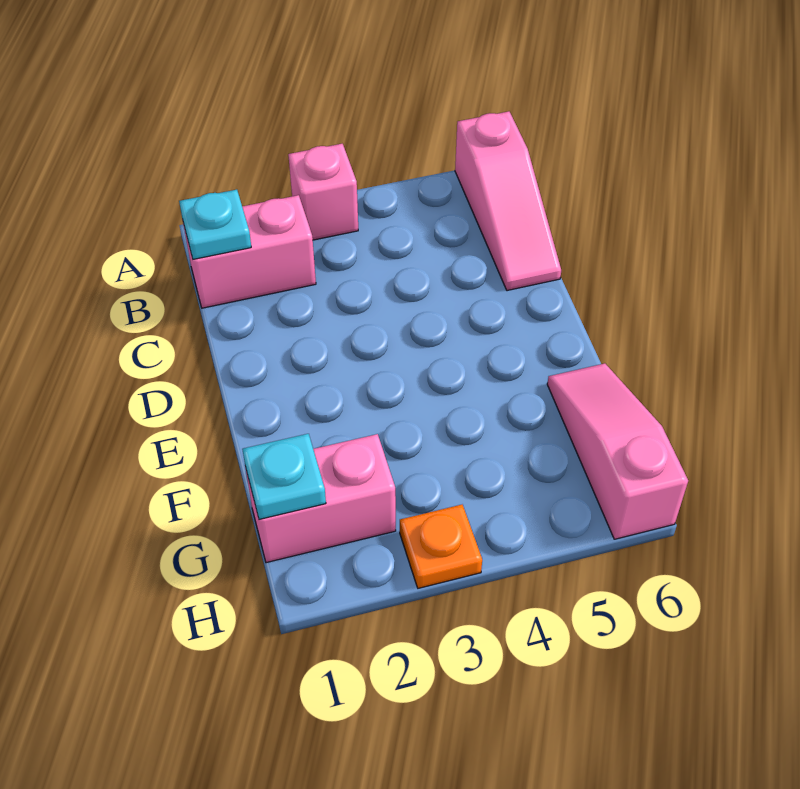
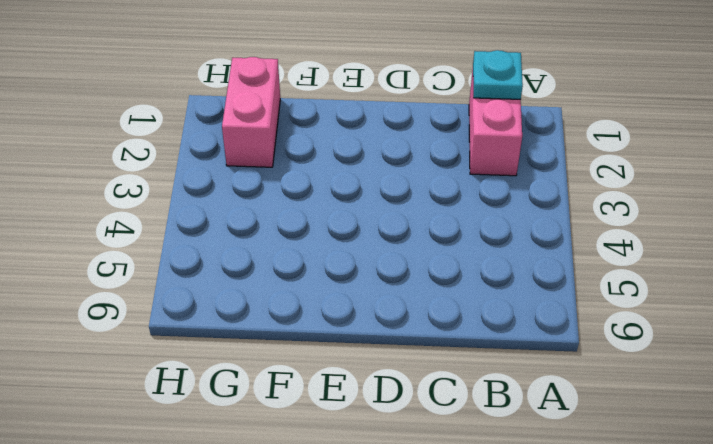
none -> pink brick A3 level 1
none -> pink slope A6:C6 level 1 top A

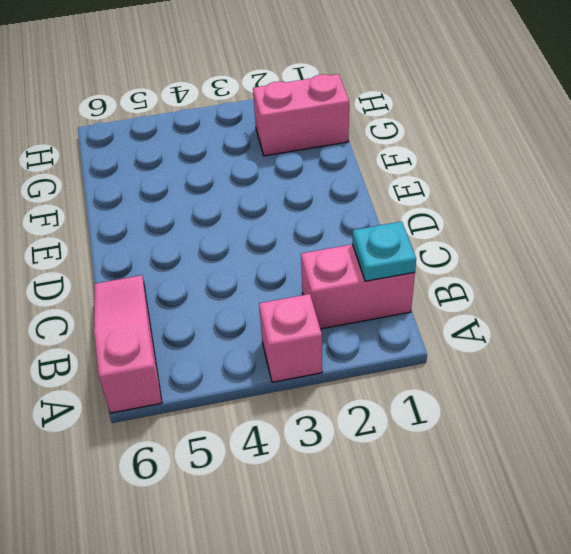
none -> pink slope F6:H6 level 1 top H
none -> orange plate H3 level 1

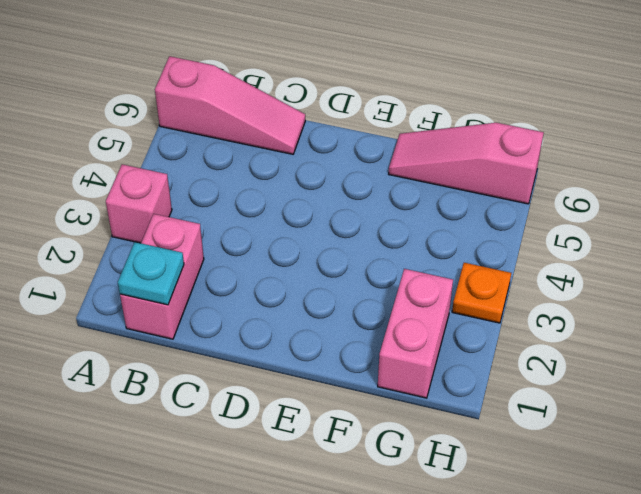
none -> cyan plate G1 level 2

